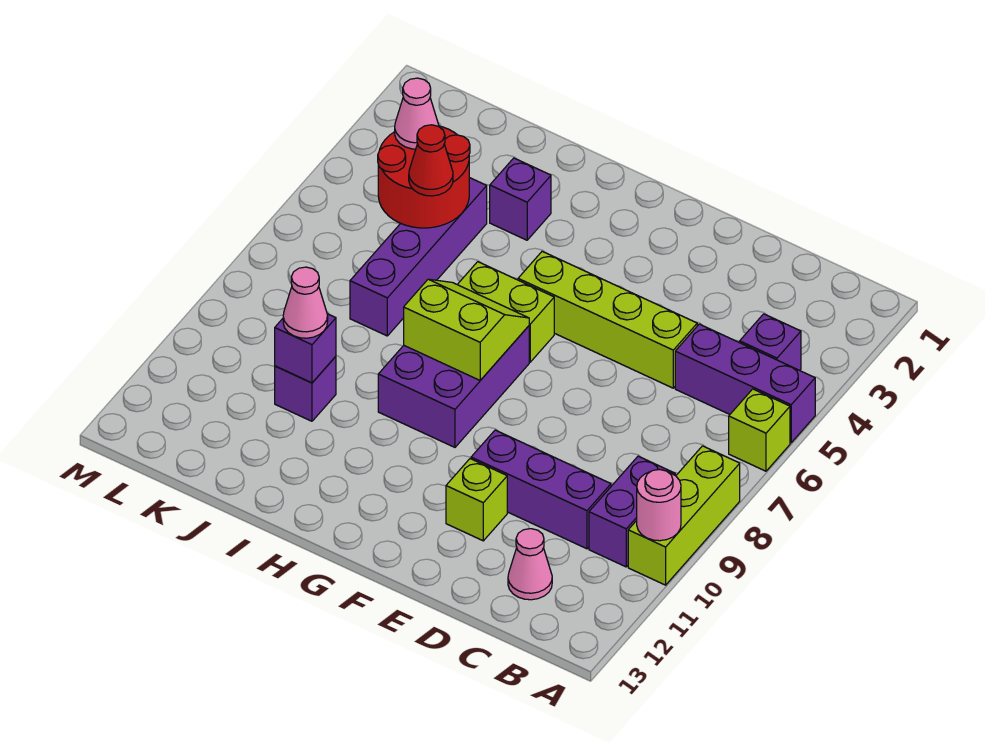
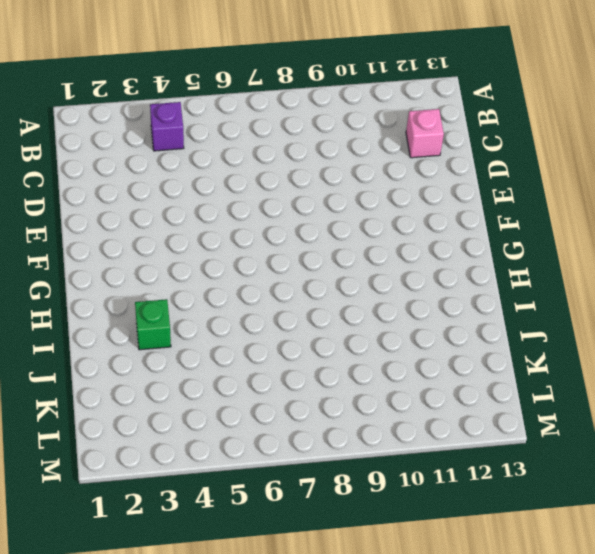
pink brick C12 level 1 -> pink cone C12 level 1
green brick I3 level 1 -> purple brick I3 level 1
none -> purple brick A5:C5 level 1
none -> lime brick A6 level 1
none -> lime brick A8:A10 level 1

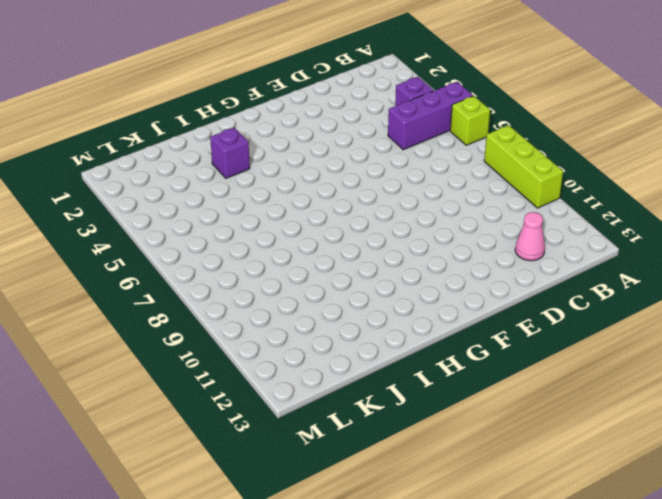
none -> purple brick B9:B10 level 1
none -> purple brick C10:E10 level 1
none -> lime brick D5:G5 level 1

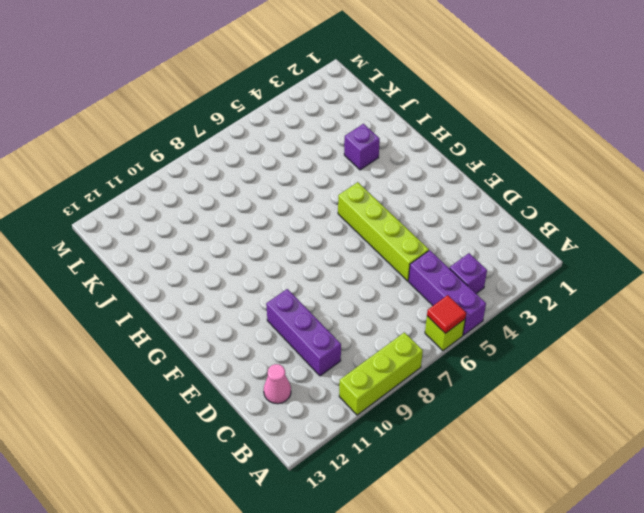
red tile A6 level 2 -> none
none -> purple brick B9:B10 level 1
none -> lime brick E11 level 1
none -> lime brick G6:H6 level 1

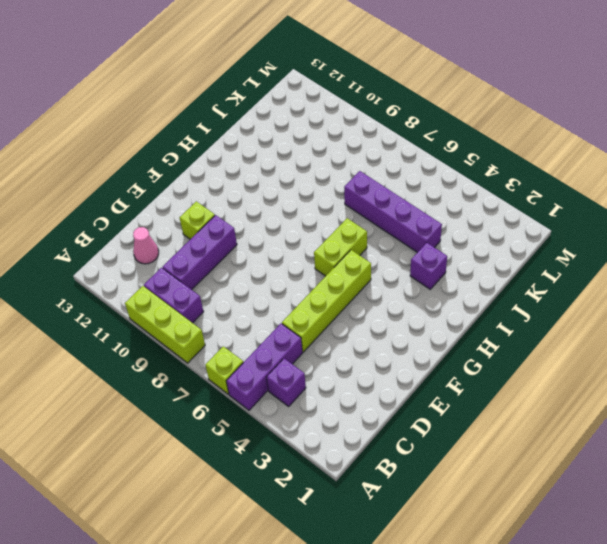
none -> purple brick G7:H9 level 1
none -> purple brick J10 level 1
none -> pink round brick A10 level 2

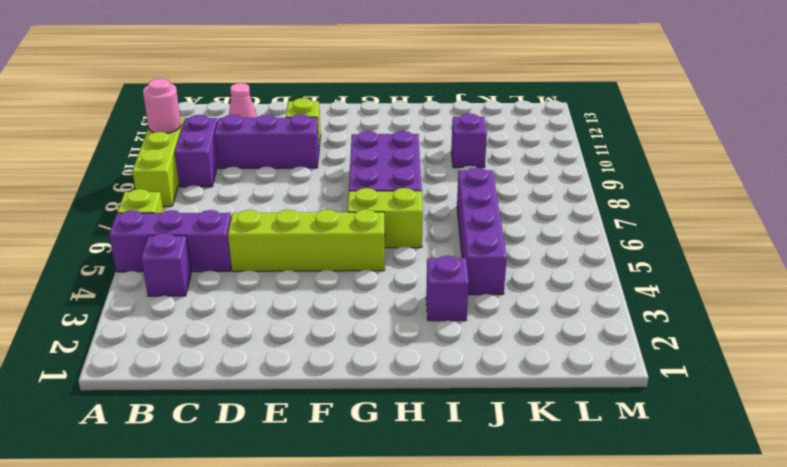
none -> lime slope G7:H8 level 2 top 8
none -> red round brick J4:K5 level 2
none -> purple brick J10 level 2

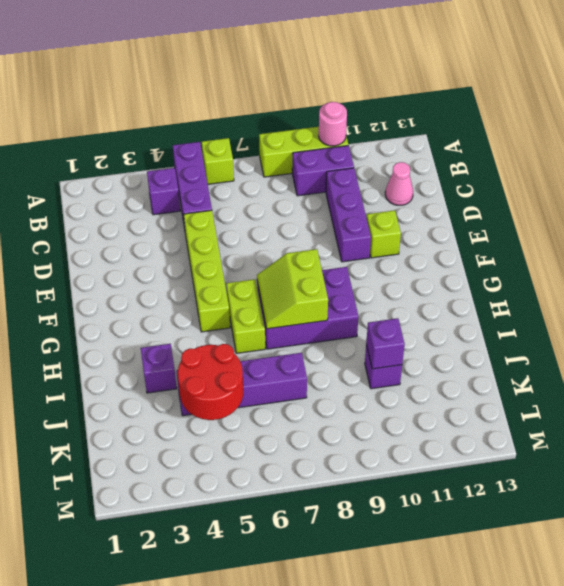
none -> red cone J5 level 3
none -> pink cone J10 level 3
none -> pink cone K4 level 3

